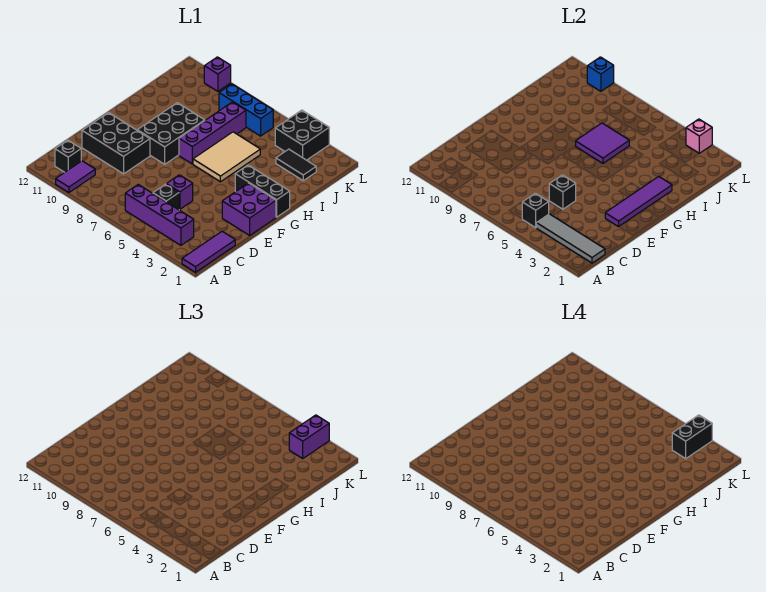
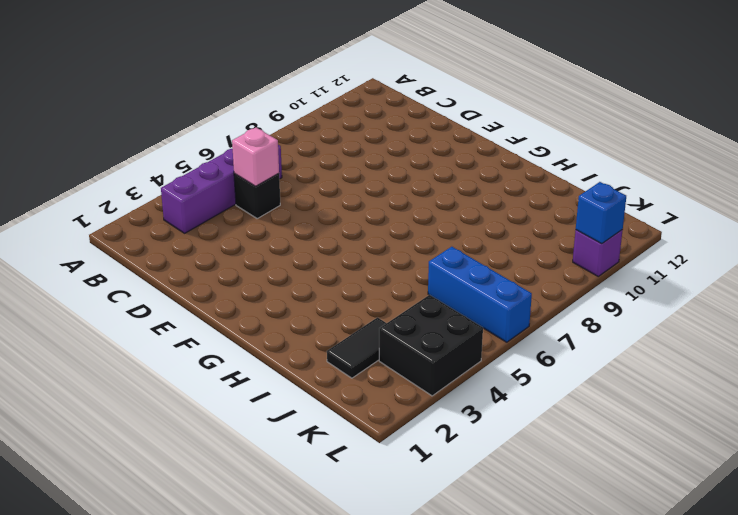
pink brick C5 level 2 -> pink brick L3 level 2
blue brick J6:L6 level 1 -> blue brick K6:K8 level 1
none -> purple tile A1:C1 level 1
none -> purple tile A10:B10 level 1
none -> black brick B11 level 1

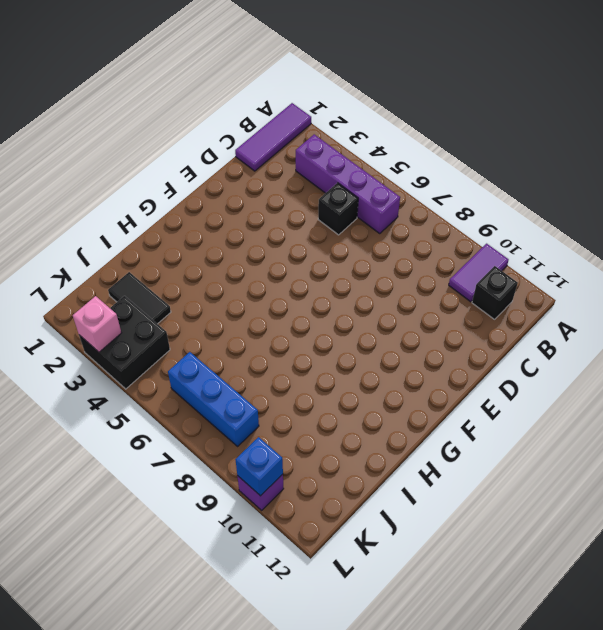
none -> purple brick D5 level 1
none -> black brick D9:E11 level 1
none -> purple brick E1:F2 level 1

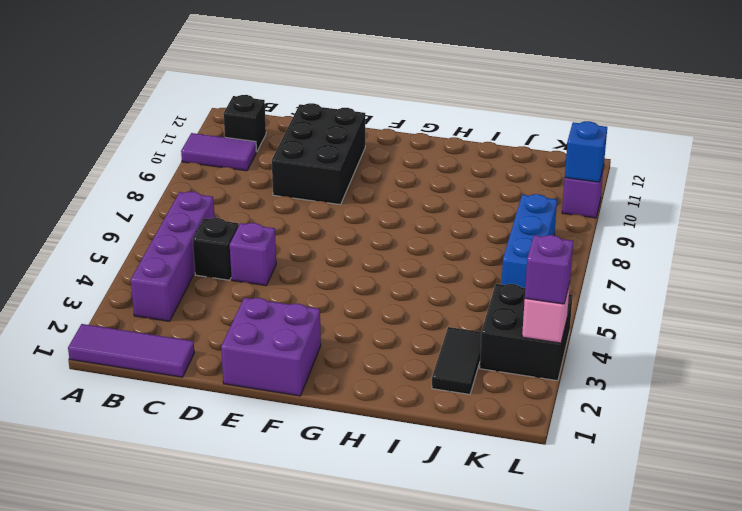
purple brick L3 level 3 -> purple brick K3:L3 level 3
none -> black brick F8:H9 level 1
none -> black brick G1:G3 level 1
none -> tan tile G5:I6 level 1

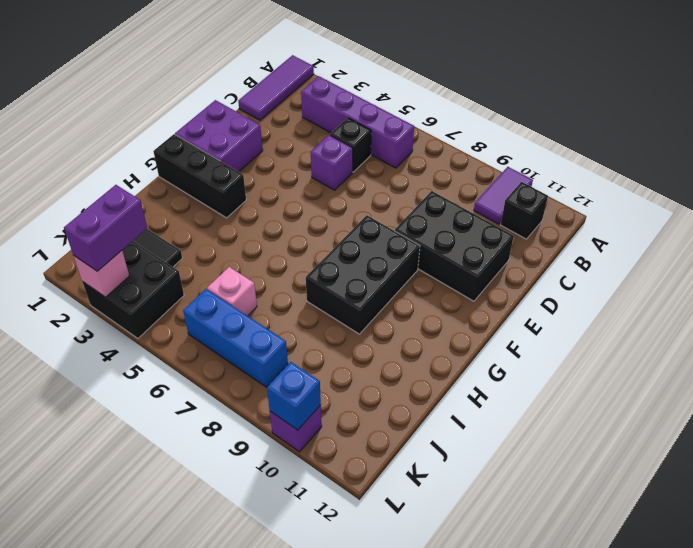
pink brick J6 level 1 -> none
none -> tan tile G5:I6 level 1
none -> purple brick G7:J7 level 1
none -> grey tile B1:B4 level 2

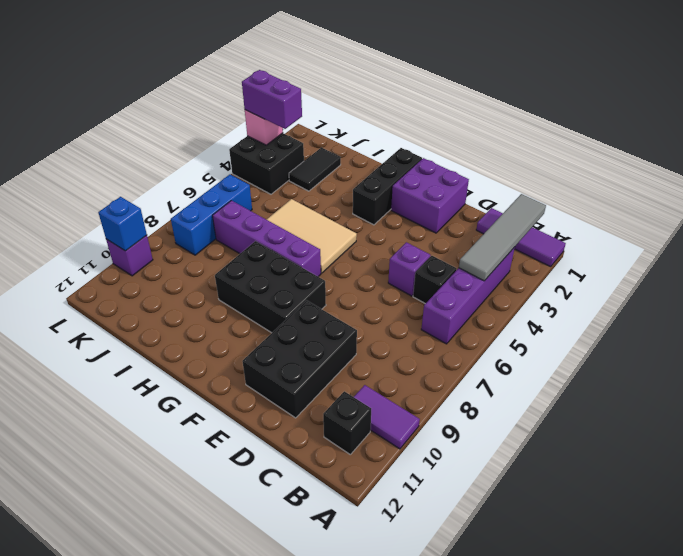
none -> black brick B5 level 2
none -> black brick D5 level 2
none -> purple tile E2:H2 level 2

